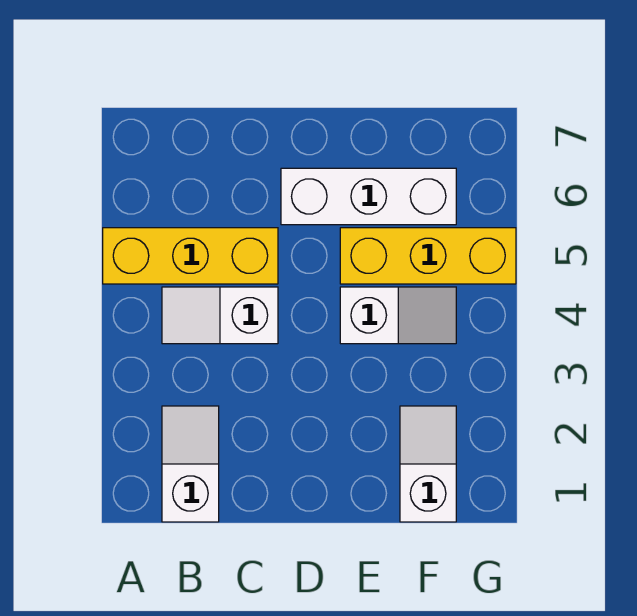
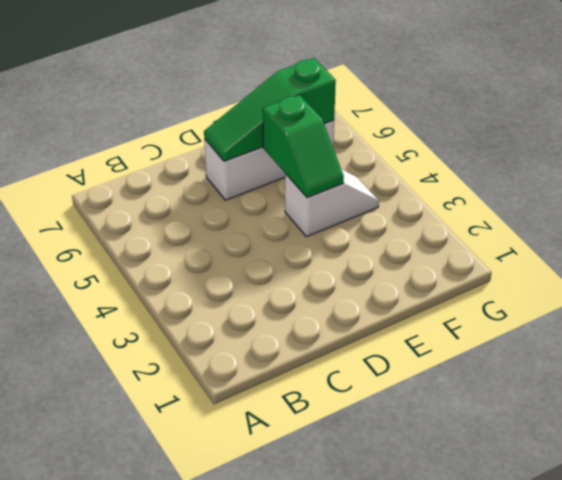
green slope D6:F6 level 2 top F -> none
green slope E4:E5 level 2 top 5 -> none
none -> yellow brick A5:C5 level 1
none -> white slope B1:B2 level 1 top 1

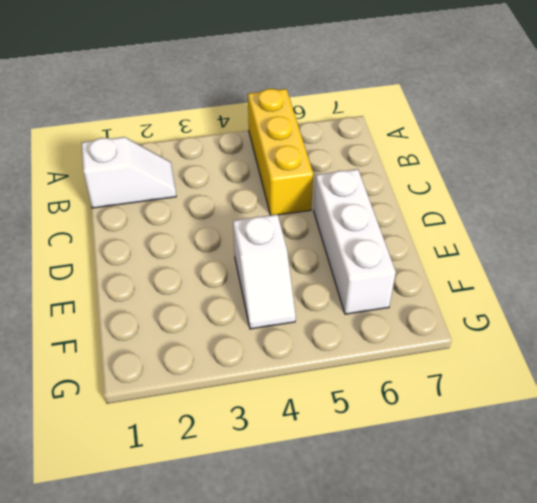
none -> white slope B4:C4 level 1 top C
none -> yellow brick E5:G5 level 1

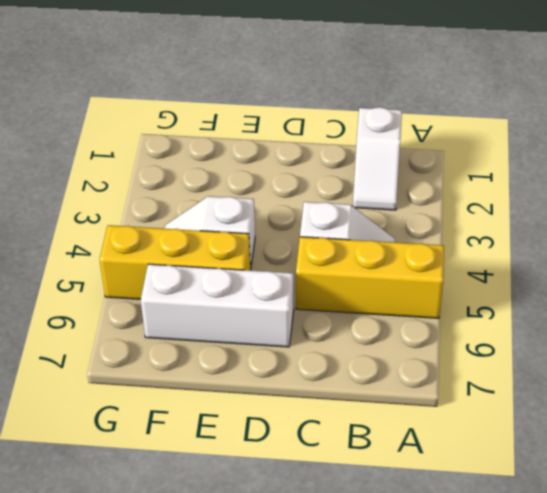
none -> white slope F1:F2 level 1 top 1

